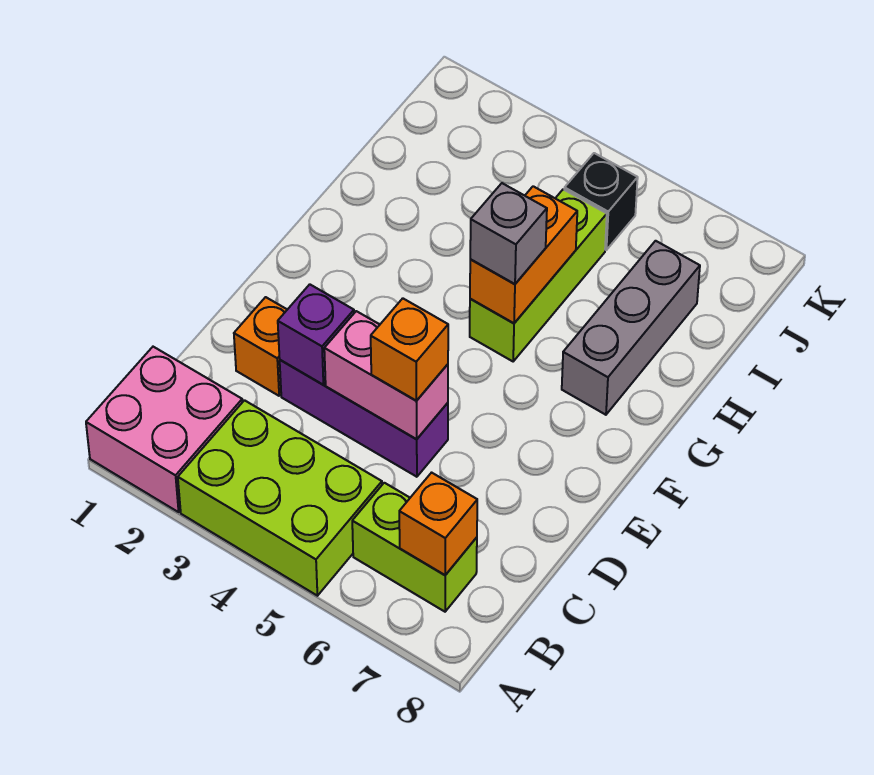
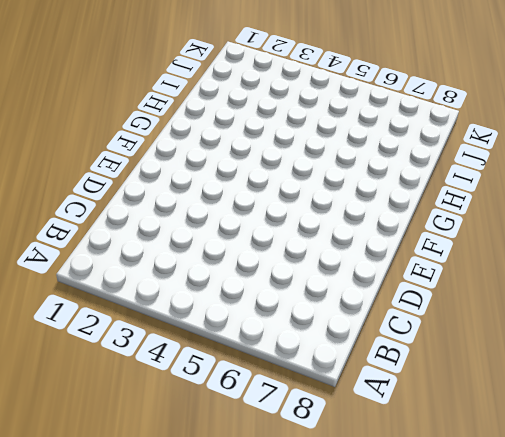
none -> pink brick A1:B2 level 1
none -> lime brick A3:B5 level 1
none -> lime brick B6:B7 level 1

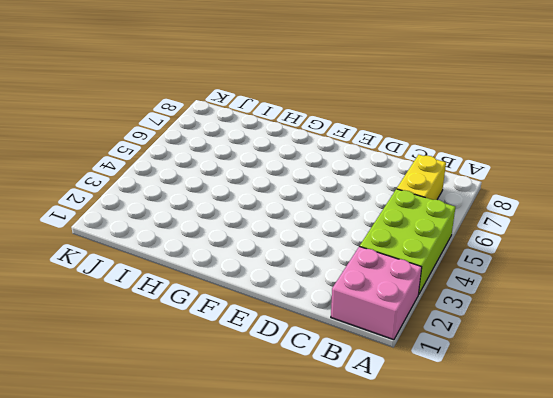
yellow brick B6:B7 level 1 -> lime brick B6:B7 level 1
none -> orange brick D2 level 1
none -> purple brick D3:D5 level 1
none -> lime brick G5:I5 level 1

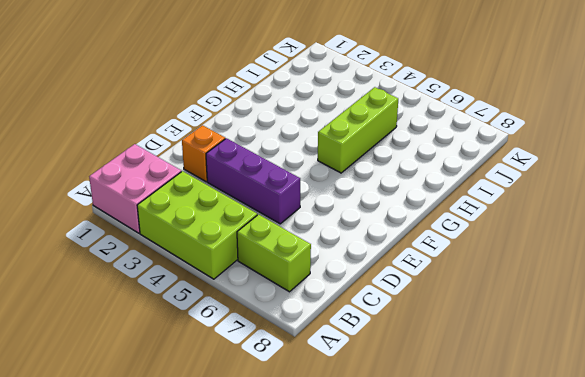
none -> grey brick G7:I7 level 1
none -> black brick J5 level 1
none -> orange brick B7 level 2

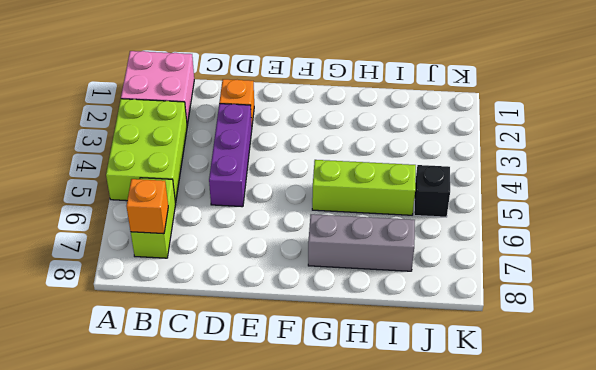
none -> purple brick D3 level 2
none -> pink brick D4:D5 level 2
none -> orange brick G5:H5 level 2

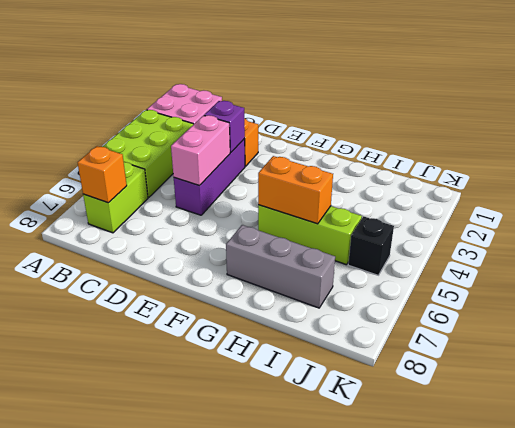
none -> orange brick D5 level 3
none -> grey brick G5 level 3

